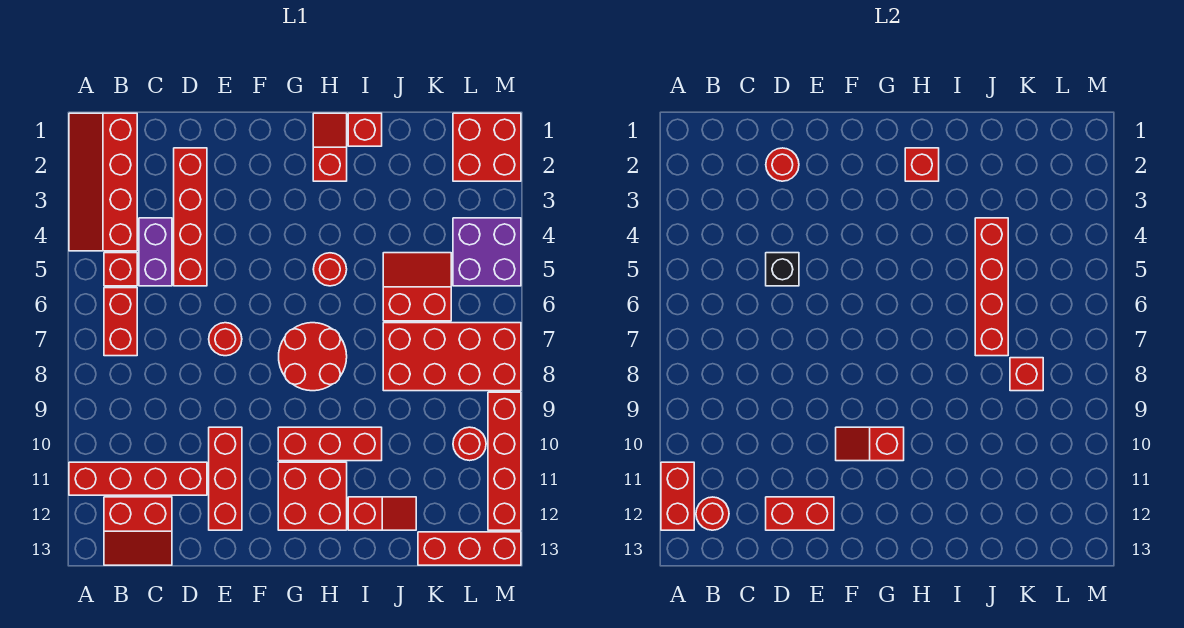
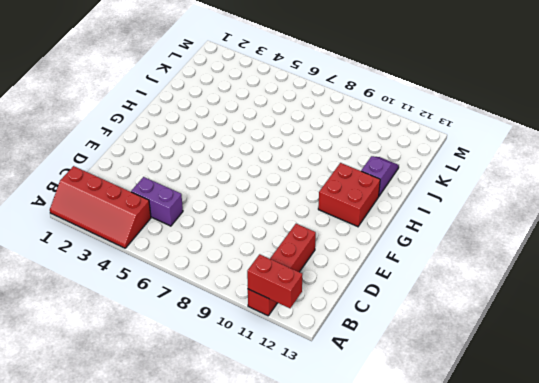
purple slope I12:J12 level 1 top I -> red slope I12:J12 level 1 top I
none -> red brick B5 level 1
none -> red brick B6:B7 level 1
none -> red slope B12:C13 level 1 top 12
none -> red brick D2:D5 level 1

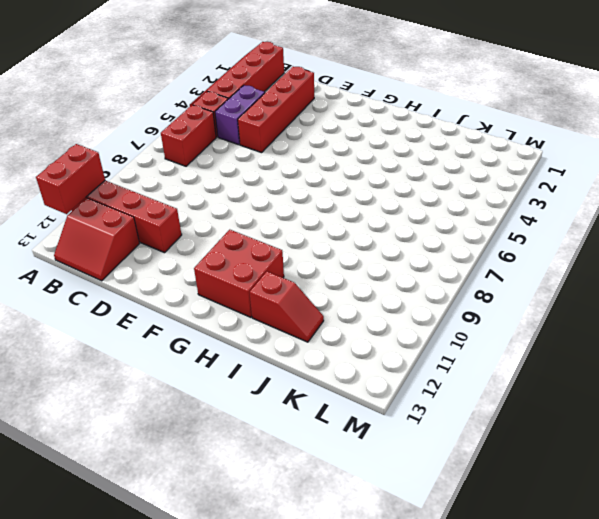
none -> red round brick E7 level 1
none -> red brick E10:E12 level 1
none -> red round brick G7:H8 level 1
none -> red brick G10:I10 level 1

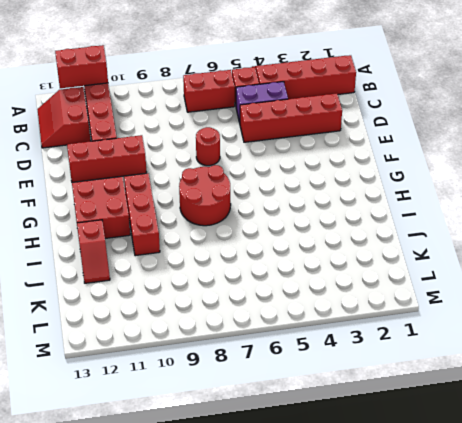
none -> red slope H1:H2 level 1 top 2
none -> red round brick H5 level 1
none -> red brick I1 level 1
none -> red slope J5:K6 level 1 top 6

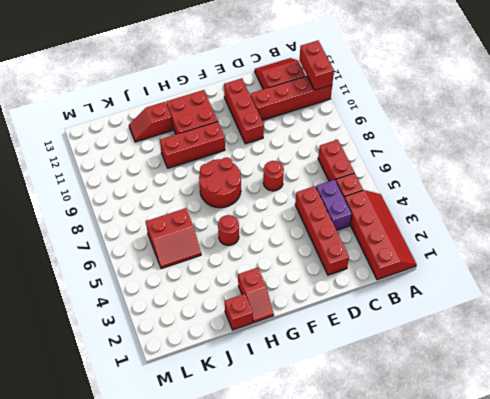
none -> red brick J7:M8 level 1
none -> red brick K13:M13 level 1
none -> red brick L1:M2 level 1
none -> purple brick L4:M5 level 1

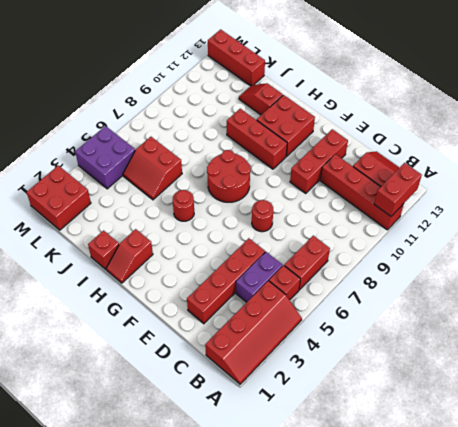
none -> red brick J7:M8 level 1
none -> red round brick L10 level 1
none -> red brick M9:M12 level 1
none -> red round brick B12 level 2

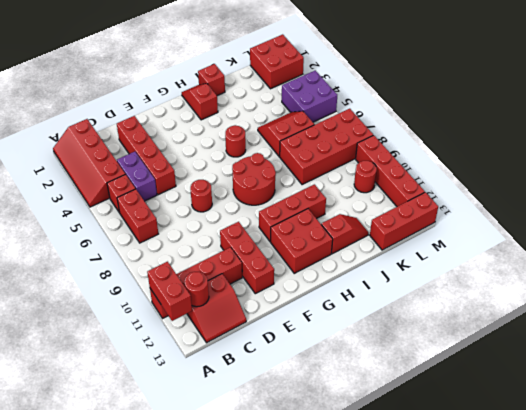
none -> red round brick D2 level 2
none -> black brick D5 level 2
none -> red brick D12:E12 level 2
none -> red slope F10:G10 level 2 top G

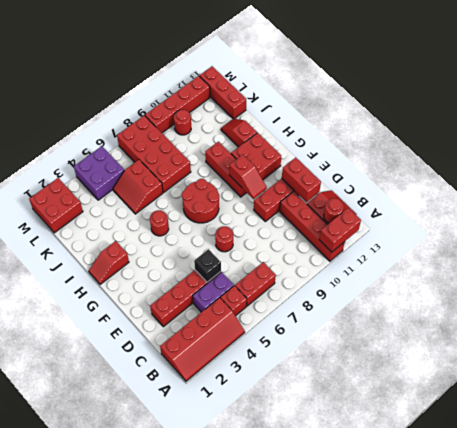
none -> red brick I1 level 1
none -> red round brick D2 level 2
none -> red brick H2 level 2
none -> red brick J4:J7 level 2

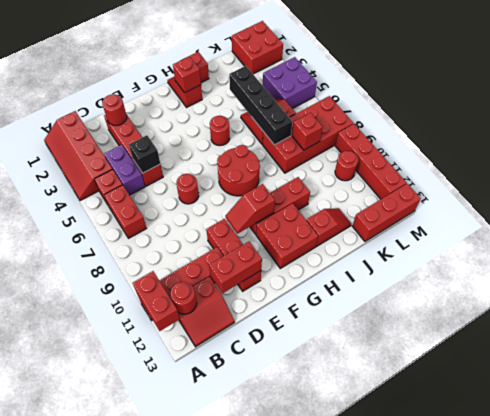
black brick J4:J7 level 2 -> red brick J4:J7 level 2

